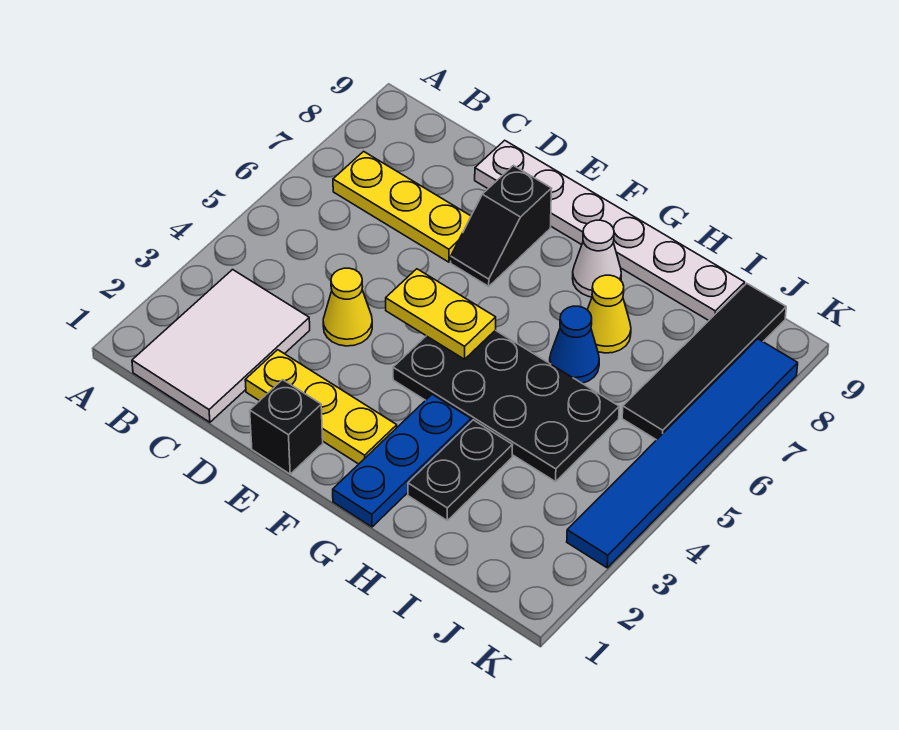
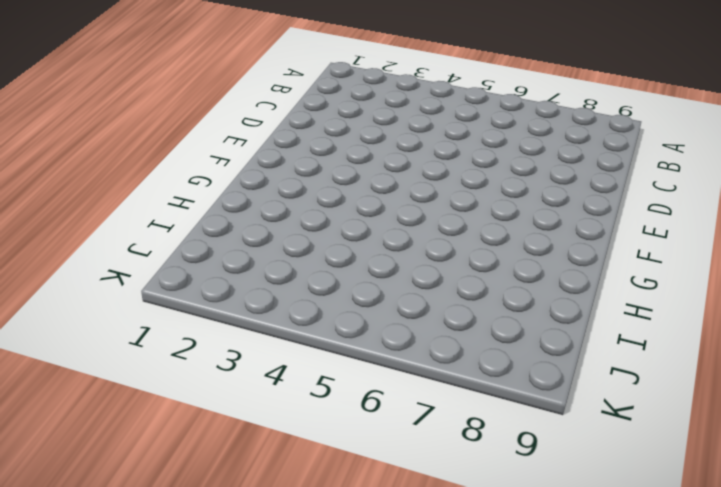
none -> white tile B1:C3 level 1
none -> yellow plate B7:D7 level 1
none -> yellow plate D2:F2 level 1

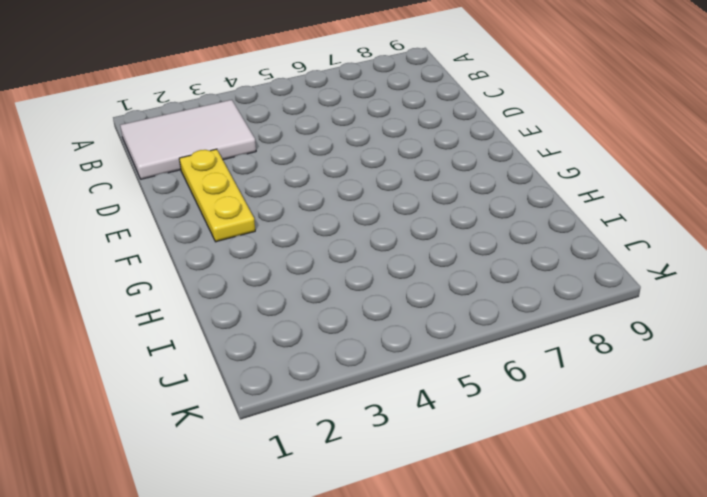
none -> yellow plate B7:D7 level 1
none -> yellow cone D4 level 1
none -> white plate D9:I9 level 1

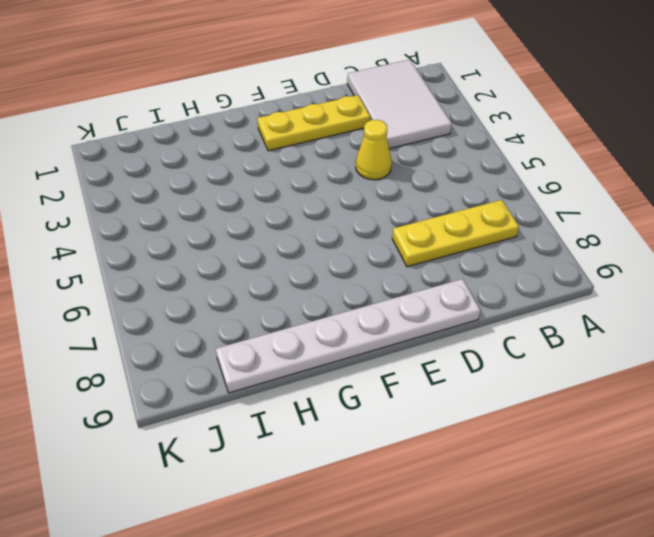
none -> black brick E1 level 1
none -> black slope E7:E8 level 1 top 8
none -> black plate F4:I5 level 1

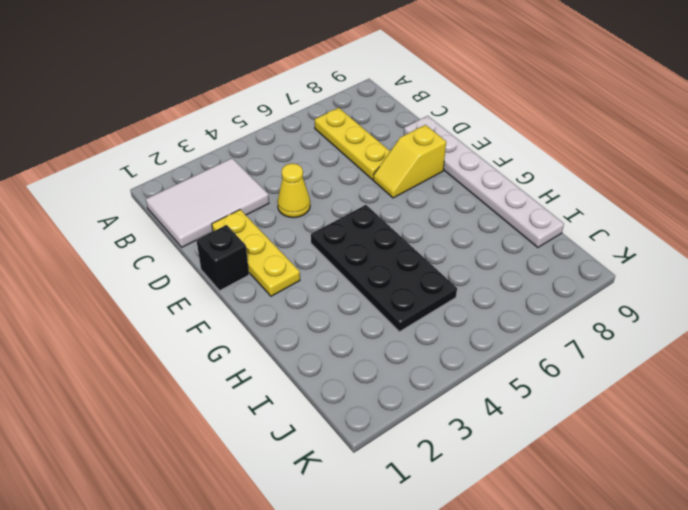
yellow slope E7:E8 level 1 top 8 -> black slope E7:E8 level 1 top 8
none -> blue plate G1:G3 level 1
none -> white cone G8 level 1
none -> black plate H2:H3 level 1

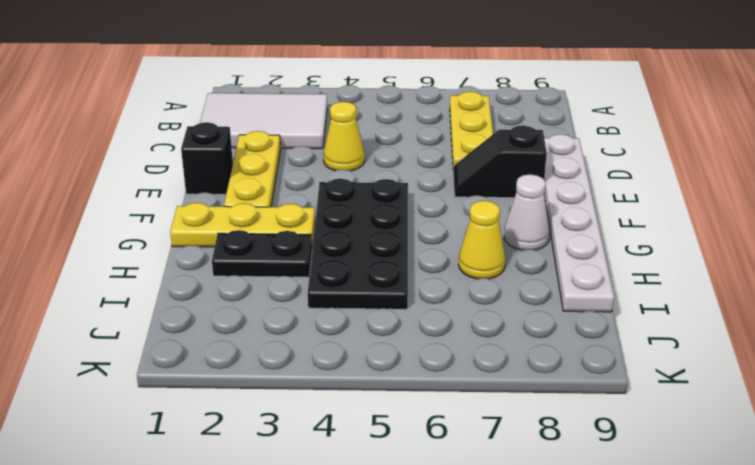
yellow plate G1:G3 level 1 -> blue plate G1:G3 level 1
none -> blue cone H6 level 1
none -> black tile J6:J9 level 1
none -> blue tile K3:K8 level 1

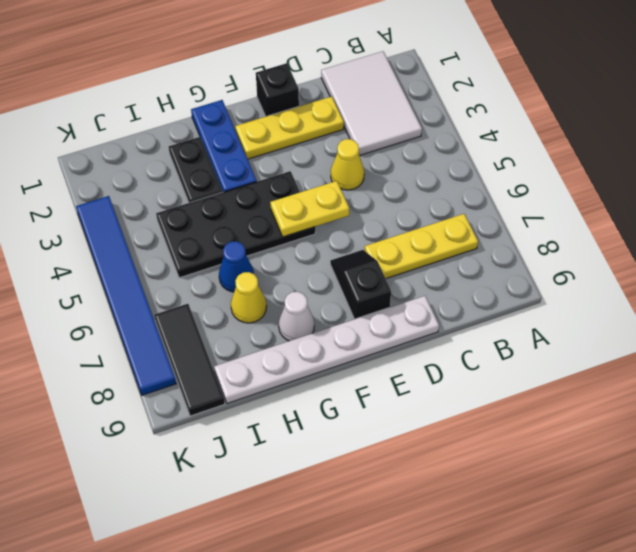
black tile J7:J9 level 1 -> black tile J6:J9 level 1

